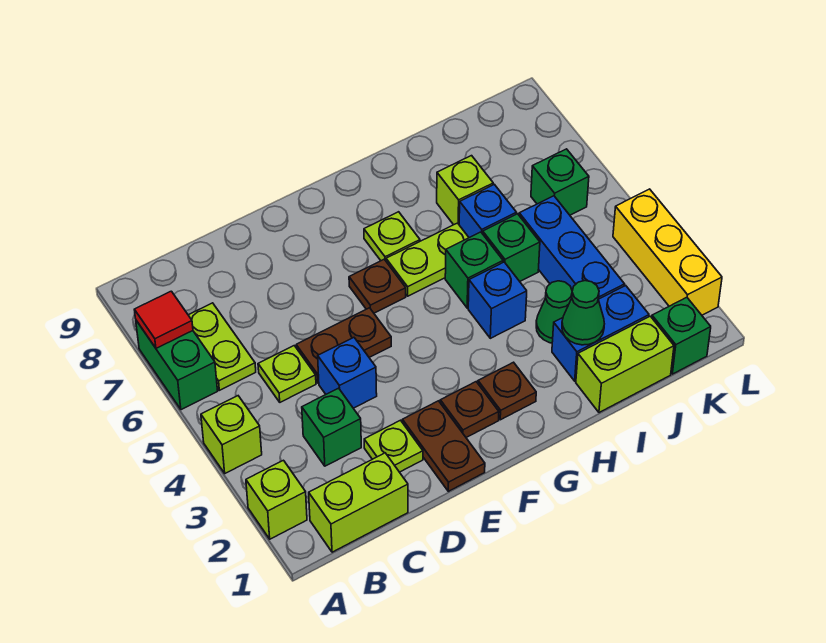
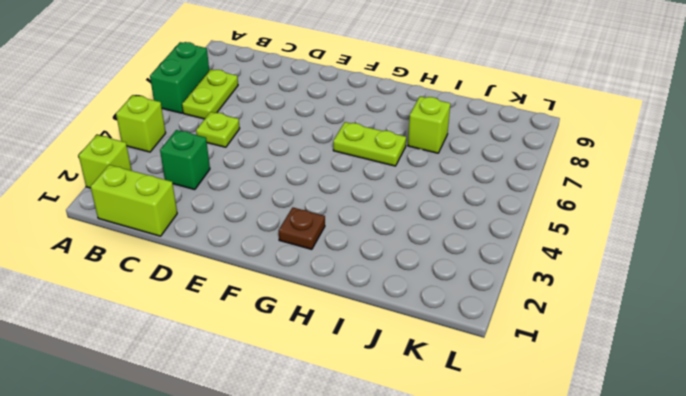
none -> lime plate D2 level 1
none -> blue brick D4 level 1
none -> brown plate D5:E5 level 1
none -> brown plate E1:E2 level 1

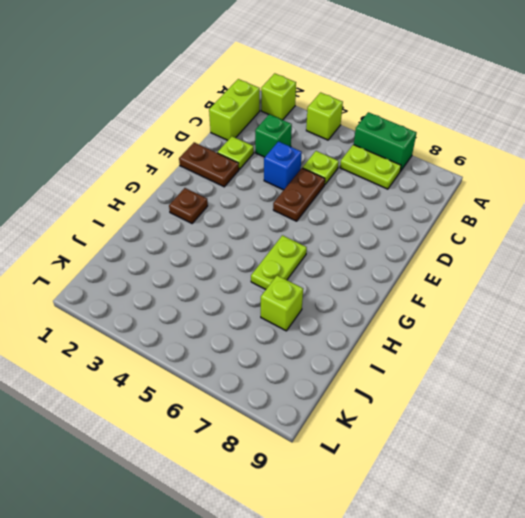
none -> brown plate F2 level 1
none -> brown plate F6 level 1
none -> lime plate G7 level 1
none -> blue brick H4 level 1

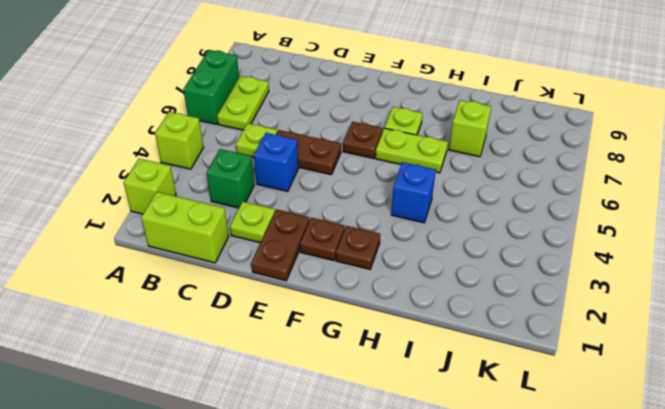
none -> green brick H5 level 1
none -> lime brick I1:J1 level 1
none -> blue brick I2:J2 level 1
none -> green cone I3 level 1

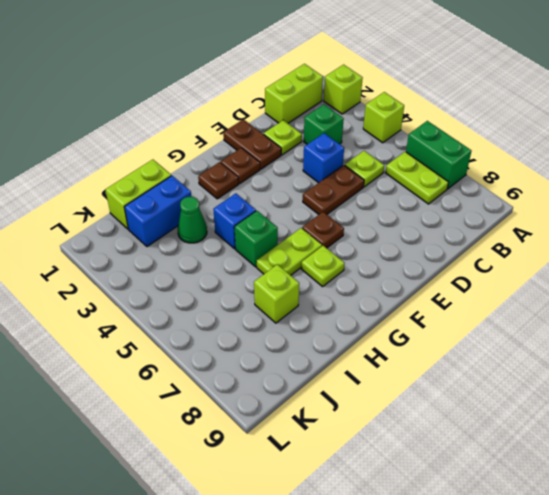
none -> green brick I5 level 1
none -> blue brick I6 level 1
none -> blue brick J3:J5 level 1
none -> green brick K1 level 1

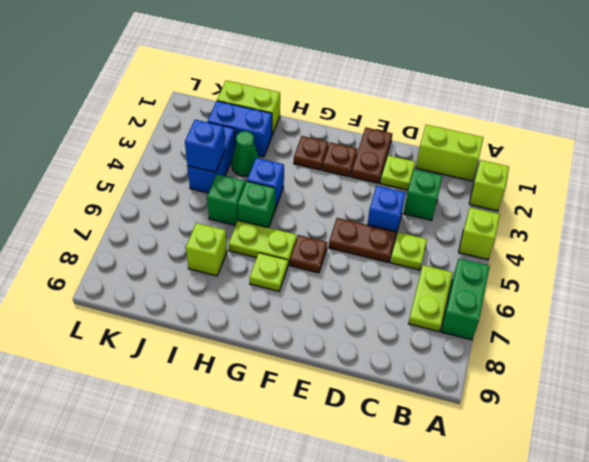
blue brick J3:J4 level 1 -> blue brick J3:J5 level 1
blue brick J4 level 2 -> blue brick I6 level 1
none -> green brick K1 level 1
none -> green brick K6 level 1
none -> yellow brick L2:L4 level 1
none -> red tile A7 level 2

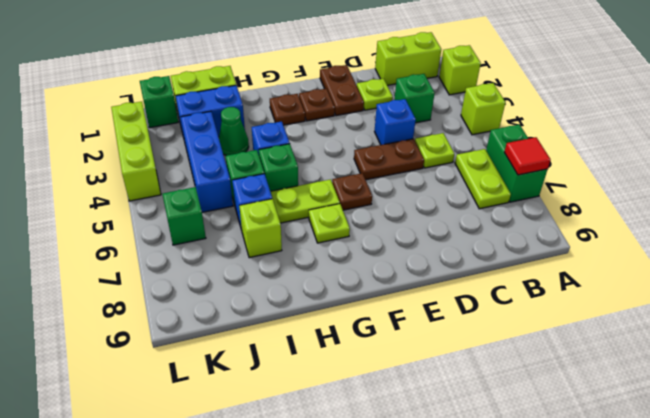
lime brick L2:L4 level 1 -> yellow brick L2:L4 level 1
none -> green cone I2 level 2

